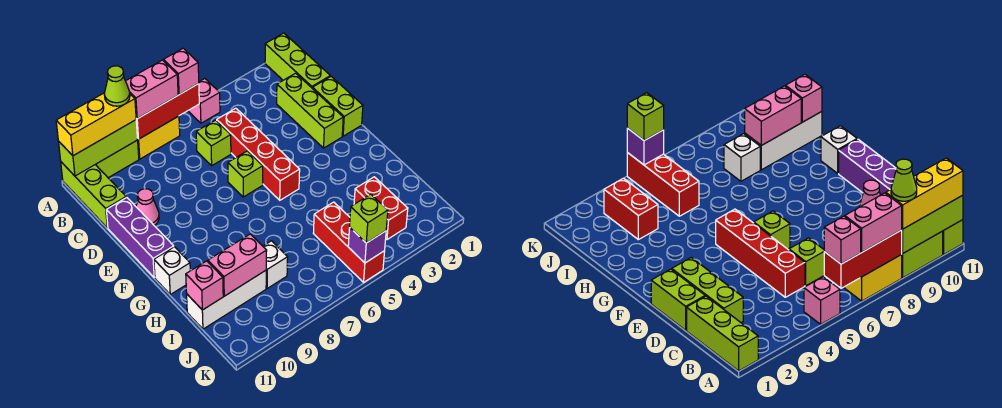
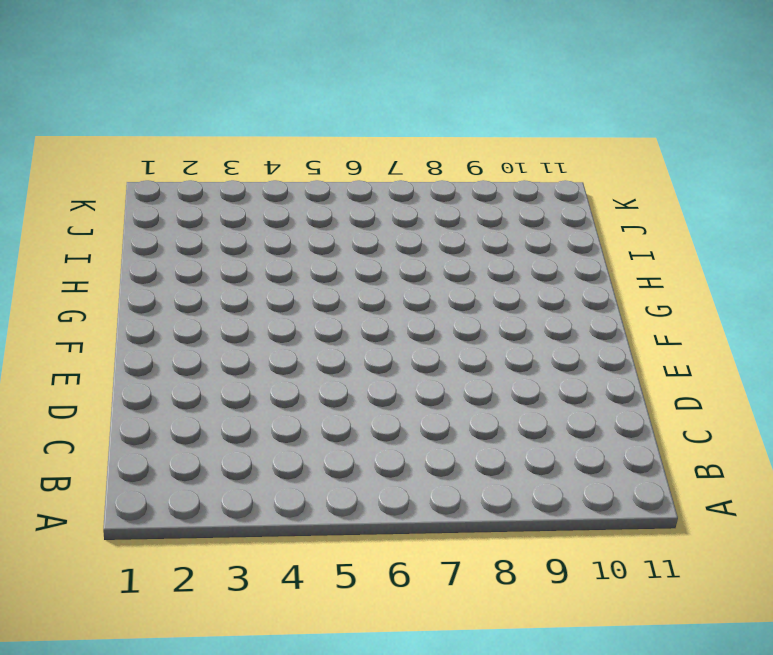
none -> lime brick A1:C1 level 1
none -> pink brick A5 level 1
none -> yellow brick A7:A8 level 1

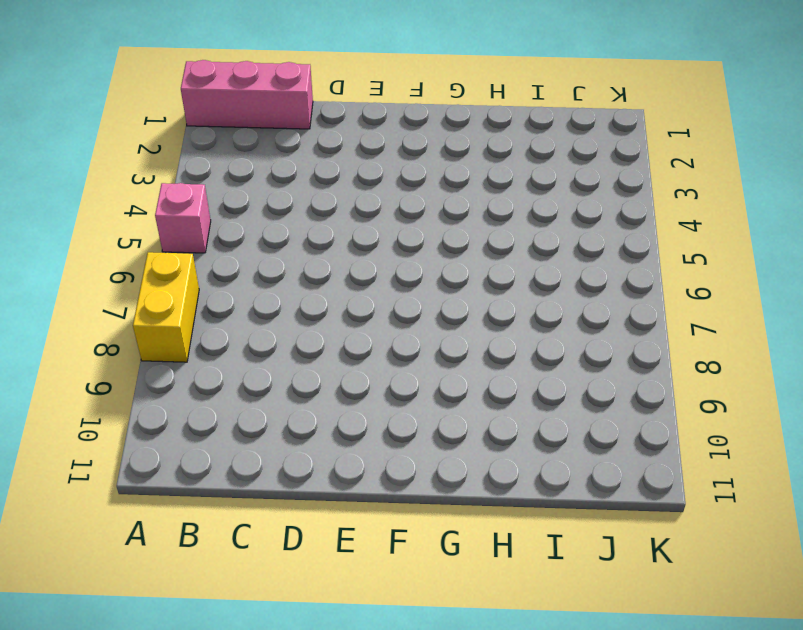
pink brick A1:C1 level 1 -> lime brick A1:C1 level 1
none -> lime brick A9:A10 level 1
none -> lime brick A11:C11 level 1
none -> lime brick C2:E2 level 1

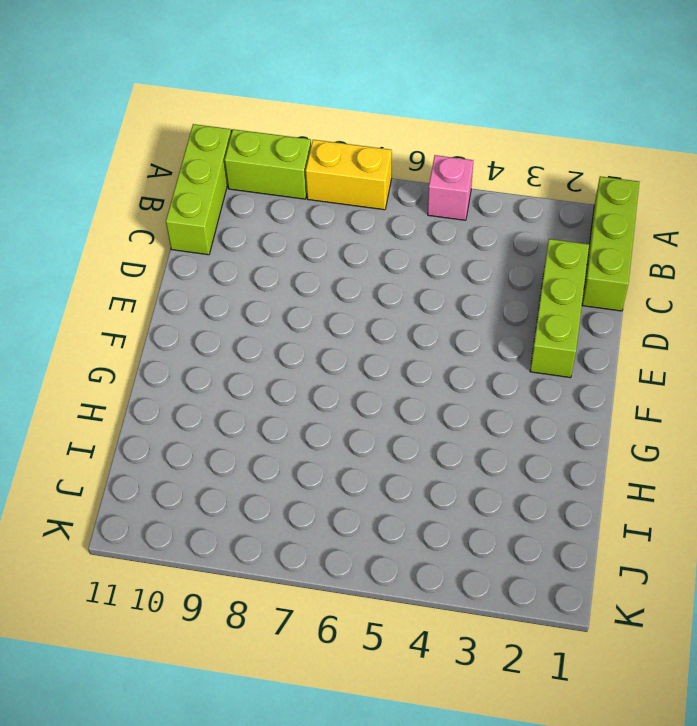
none -> red brick C5:F5 level 1
none -> lime brick C6 level 1
none -> lime brick D1:E1 level 1

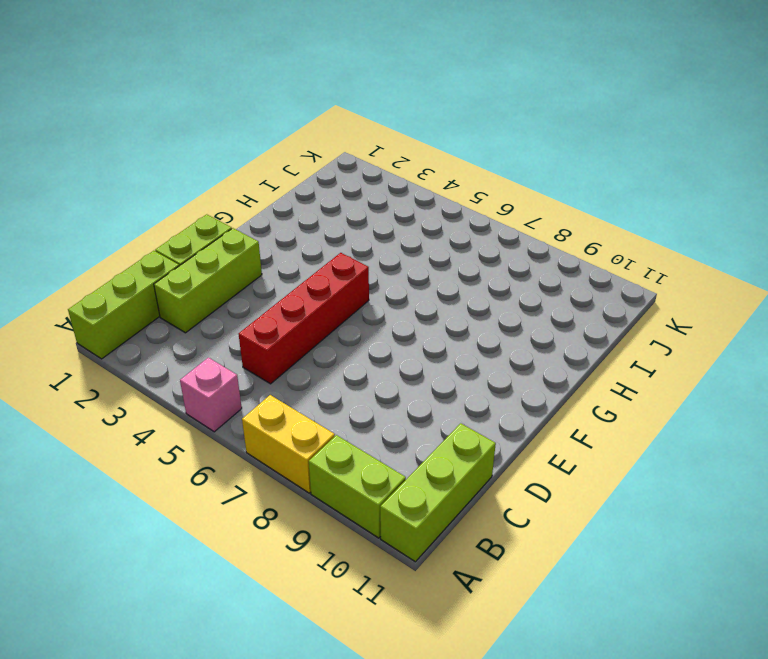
none -> lime brick C6 level 1
none -> pink cone D10 level 1
none -> purple brick D11:F11 level 1

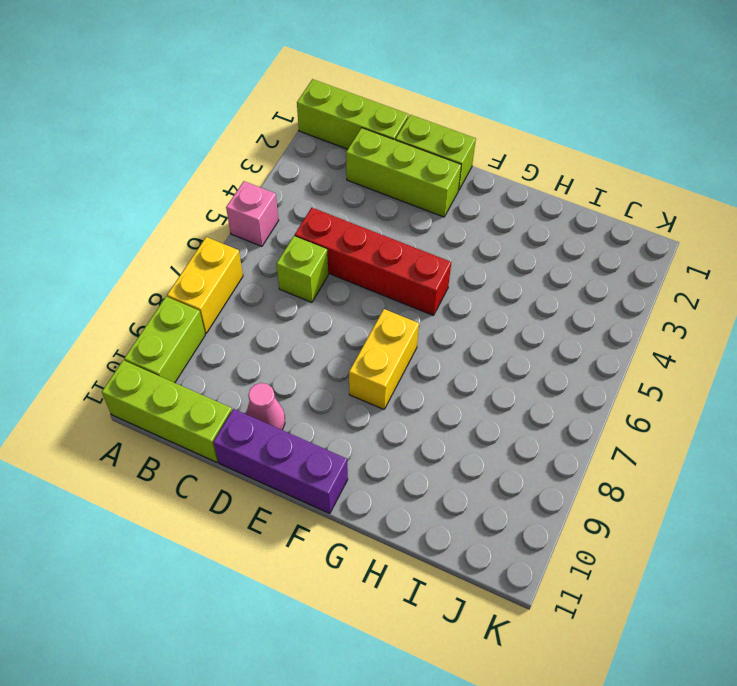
yellow brick F7:F8 level 1 -> none
none -> lime brick E6 level 1
none -> white brick G11 level 1
none -> red brick I3:J3 level 1

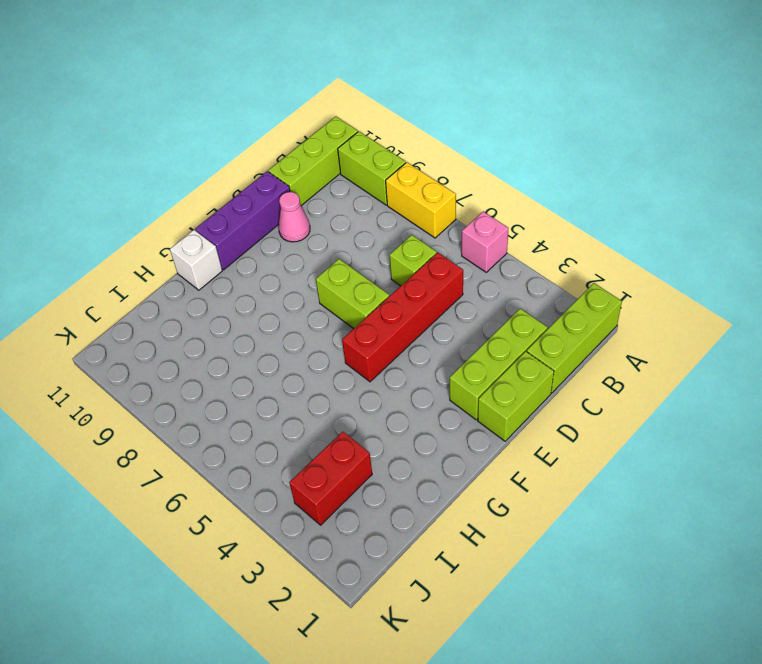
lime brick E6:E7 level 1 -> lime brick E6 level 1
none -> red brick I5:K5 level 1
none -> white brick I8 level 1
none -> white brick I9:I11 level 1

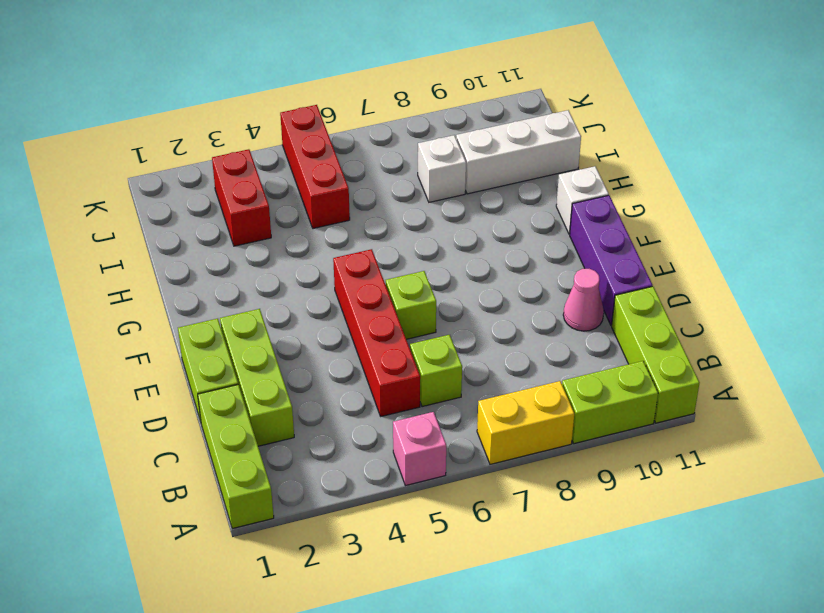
none -> red brick A6:A8 level 2
none -> lime brick A9:A11 level 2
none -> pink brick I9:I10 level 2

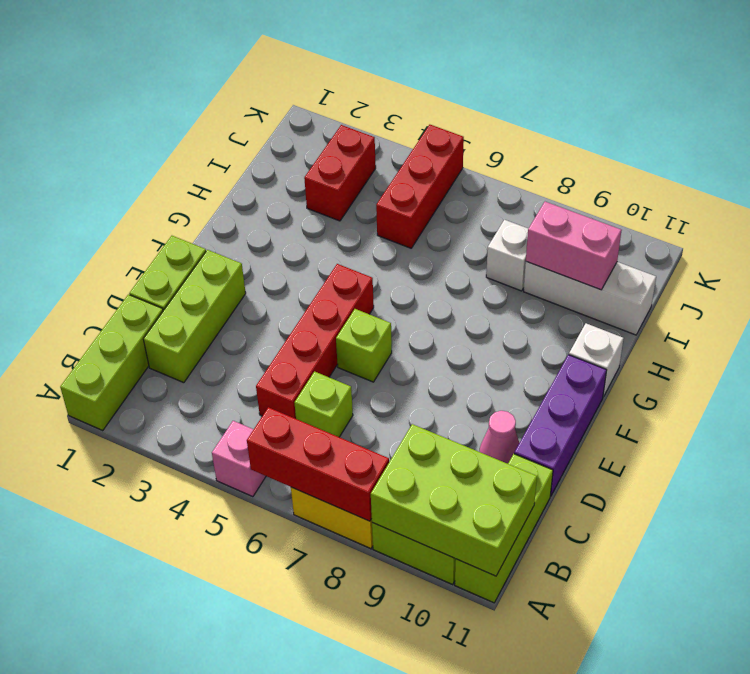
lime brick A9:B11 level 2 -> lime brick A9:A11 level 2
none -> pink brick I11 level 2
none -> purple brick K5 level 2
none -> pink brick A6 level 3

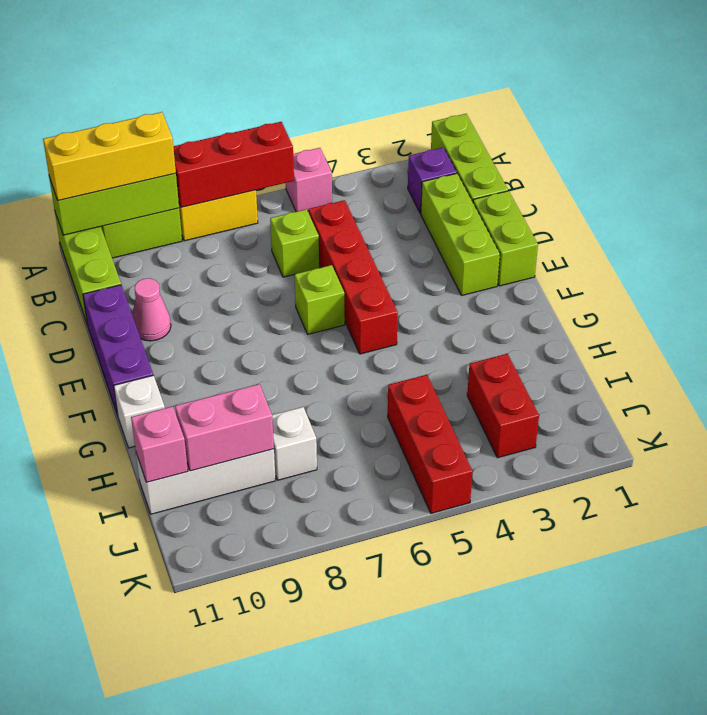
purple brick B2 level 1 -> purple brick K5 level 2
none -> pink brick A6 level 3
none -> pink brick A7:A8 level 3
none -> lime brick K5 level 3

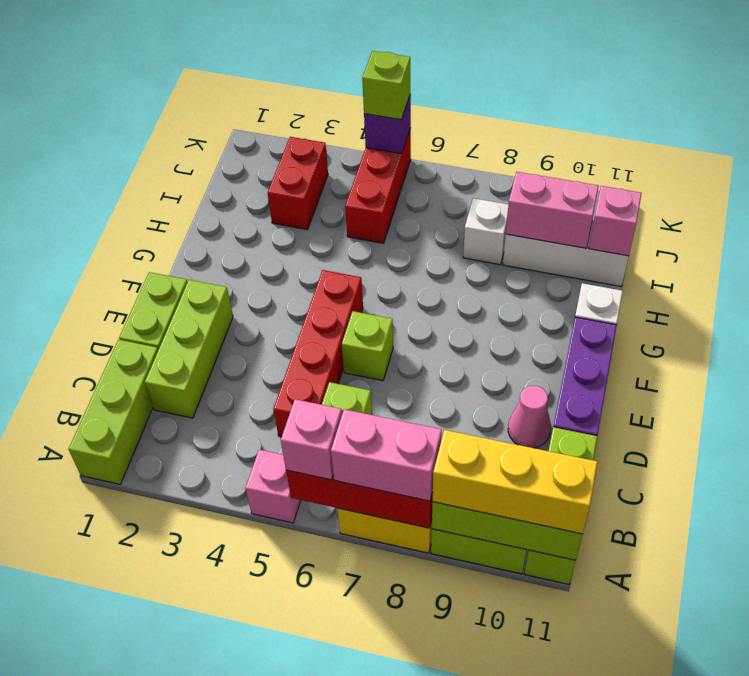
none -> lime cone A9 level 4

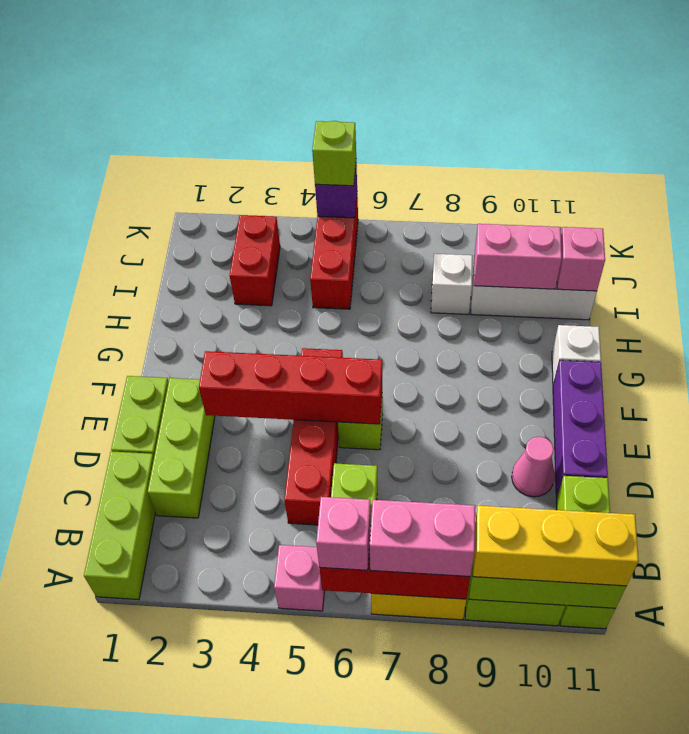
red brick E3:E6 level 2 -> none
none -> lime cone A9 level 4

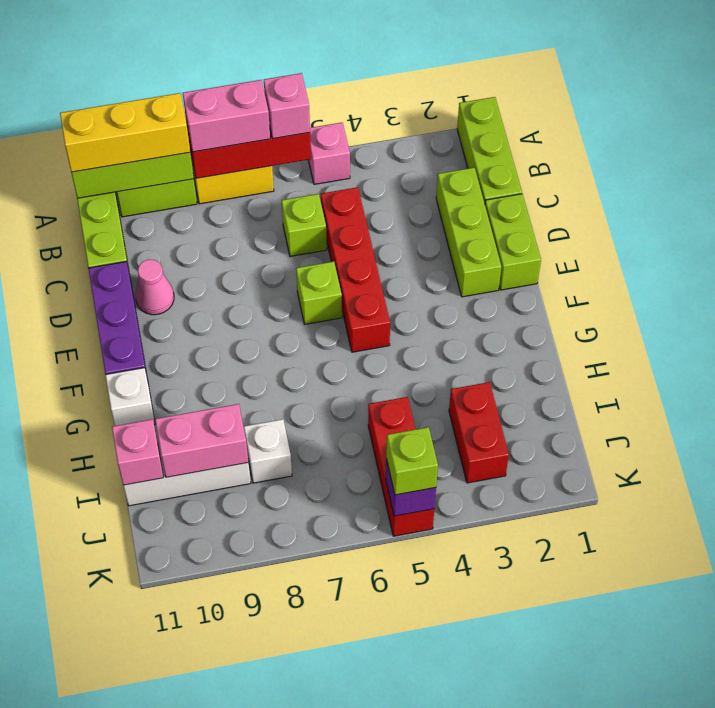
none -> lime cone A9 level 4

